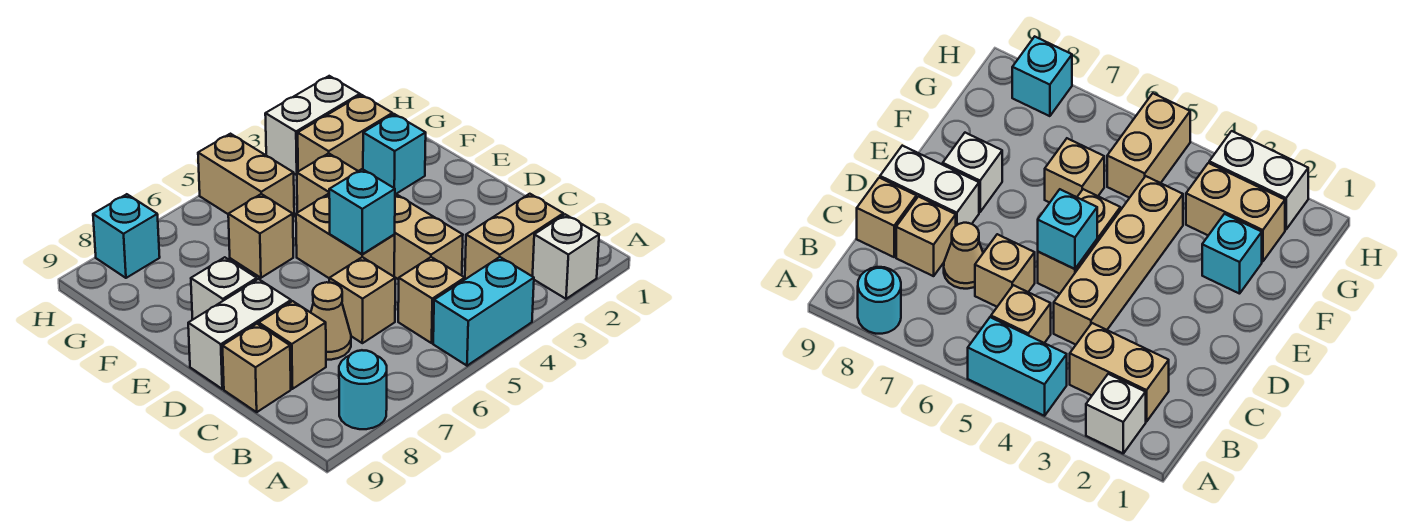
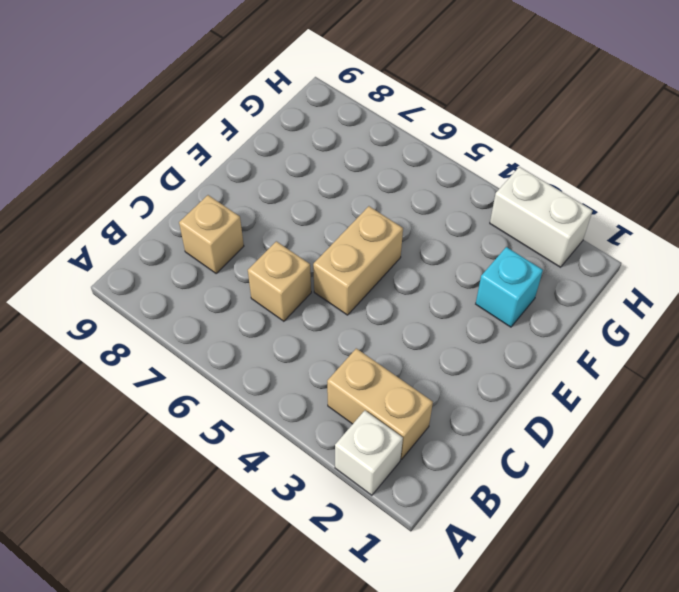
none -> cyan brick A4:A5 level 1
none -> cyan round brick A8 level 1
none -> tan brick B5 level 1

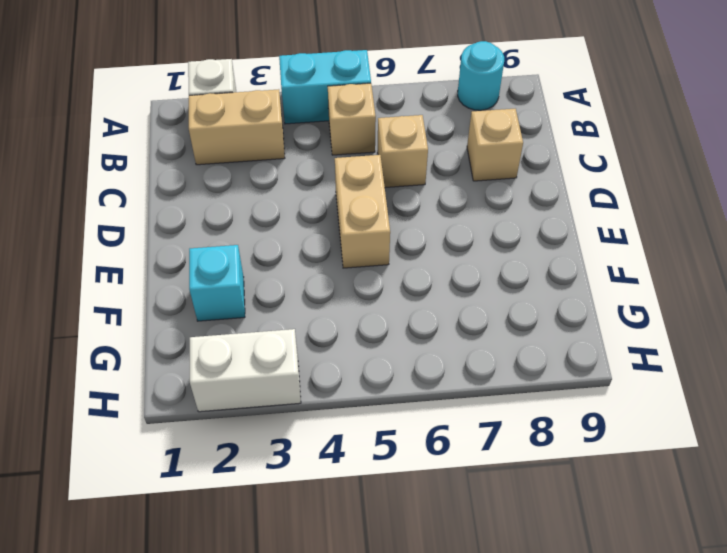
none -> tan brick C4:F4 level 1
none -> tan cone C7 level 1
none -> tan brick C9 level 1

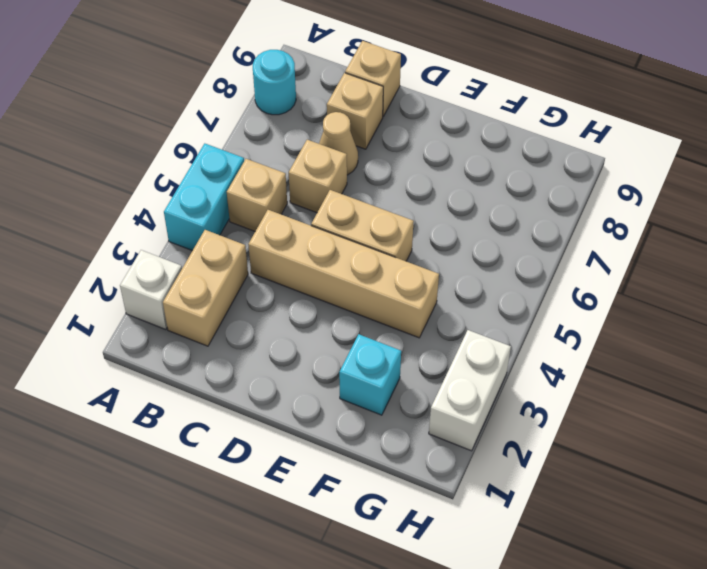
none -> white brick D8:D9 level 1
none -> white brick E8 level 1
none -> tan brick F6 level 1

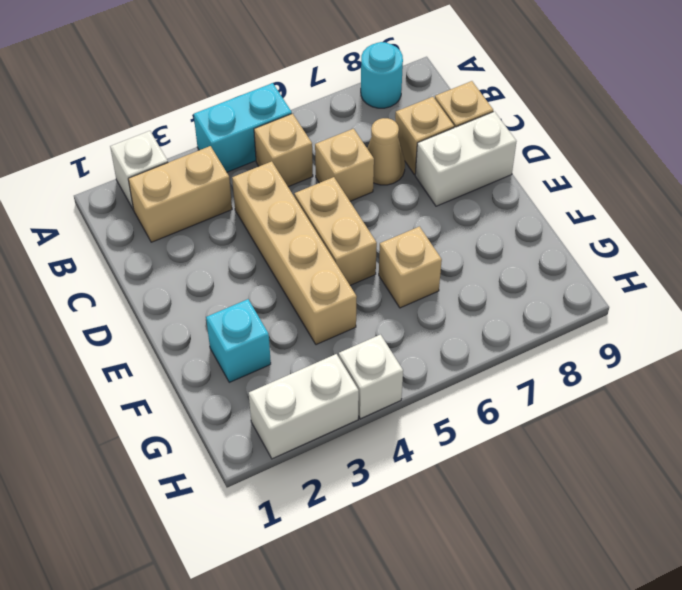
white brick H4 level 1 -> white brick E8 level 1
none -> tan brick G2:G3 level 1
none -> tan brick G5:H5 level 1
none -> cyan brick H8 level 1

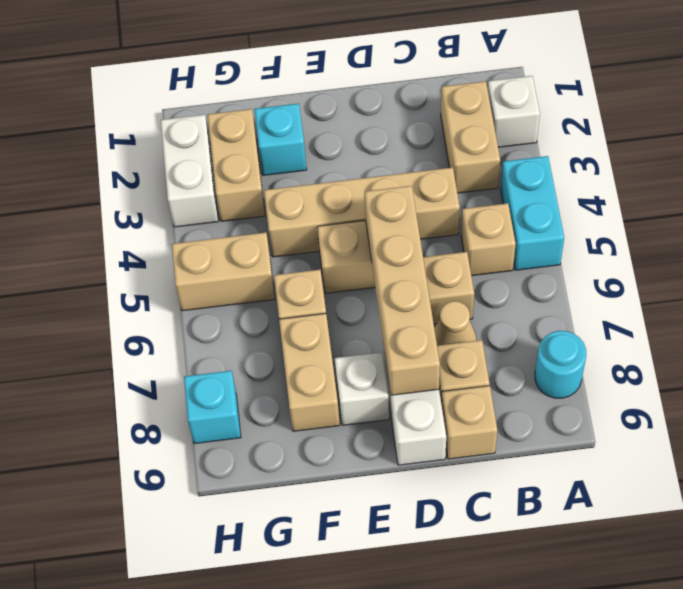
tan brick D5:D8 level 2 -> cyan brick D5 level 2
tan brick F7:F8 level 1 -> none

